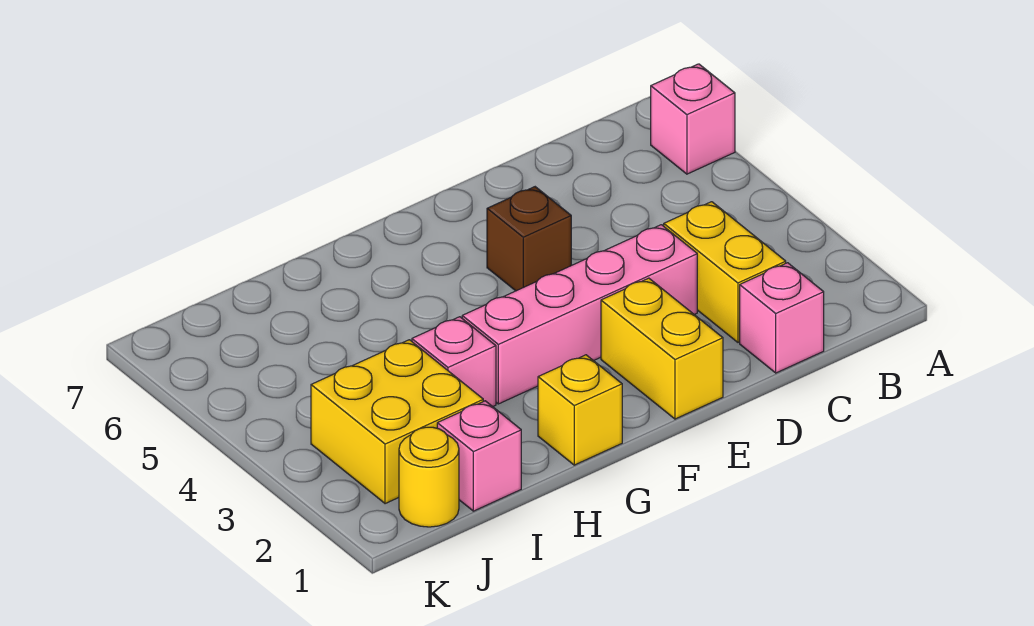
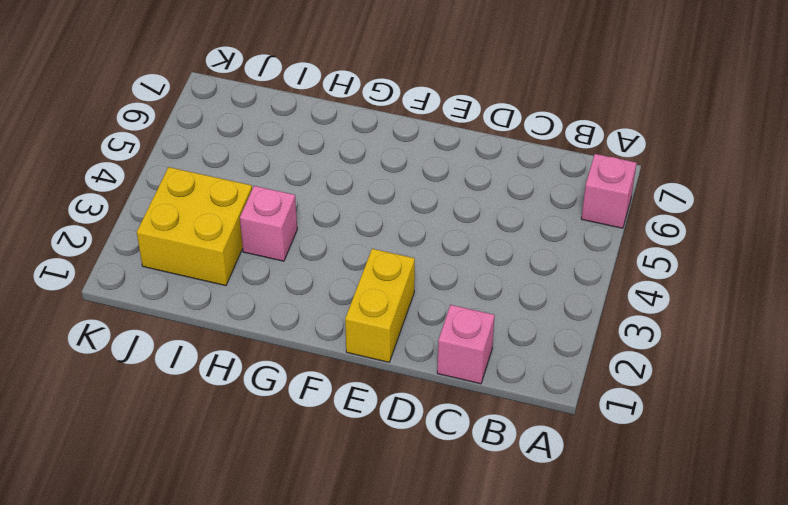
none -> yellow brick C2:C3 level 1
none -> pink brick D3:G3 level 1

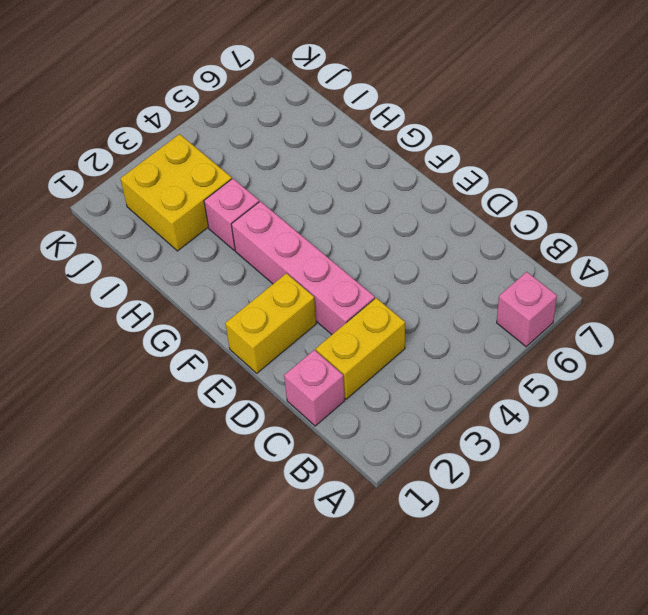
none -> brown brick E5 level 1
none -> yellow brick G1 level 1

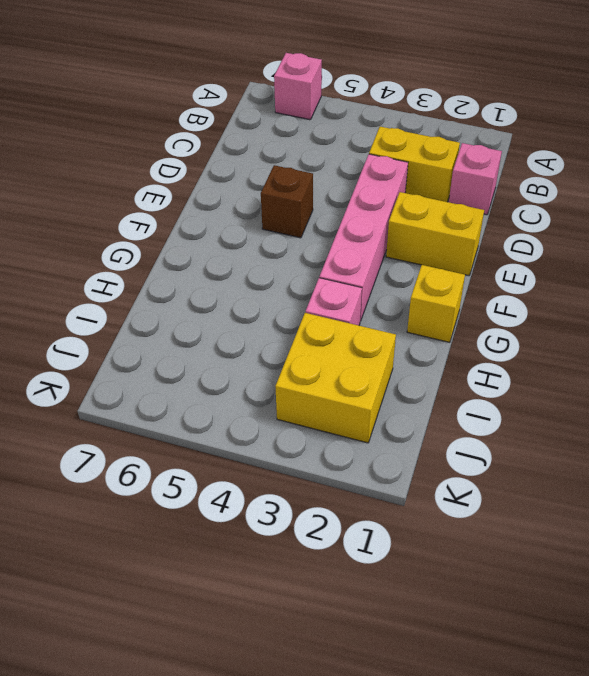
none -> pink brick I1 level 1
none -> yellow round brick J1 level 1

